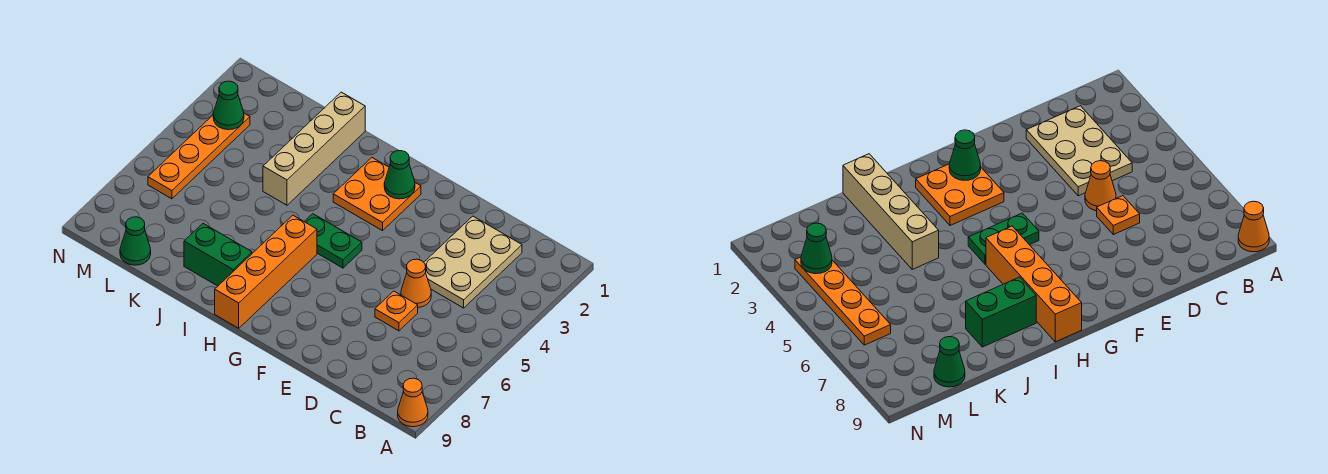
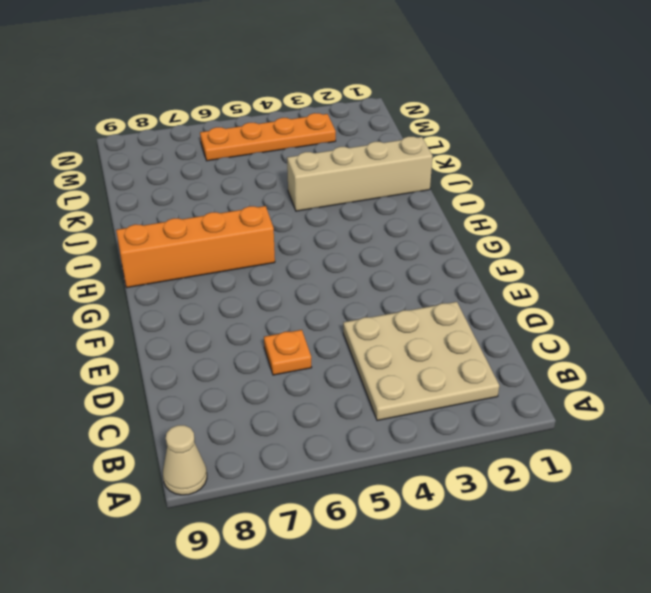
tan cone A9 level 1 -> orange cone A9 level 1
tan plate B2:D4 level 1 -> tan plate C2:D4 level 1
none -> orange cone D5 level 1
none -> orange plate G2:H3 level 1
none -> green plate G5:H5 level 1

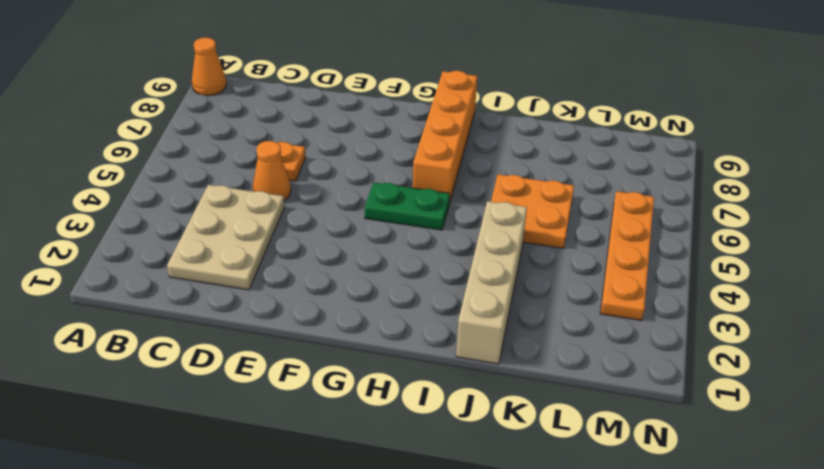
orange plate J5:K6 level 1 -> orange plate G2:H3 level 1
none -> green brick I8:J8 level 1
none -> green cone L9 level 1
none -> green cone G2 level 2

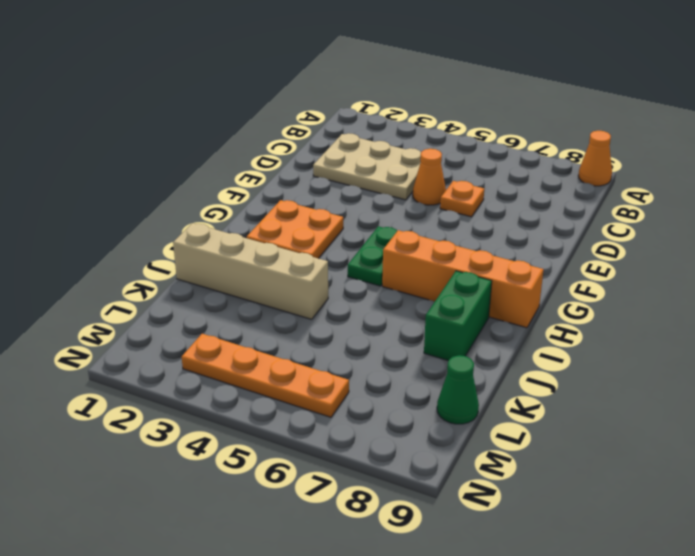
none -> green cone G2 level 2
none -> green cone M3 level 2

